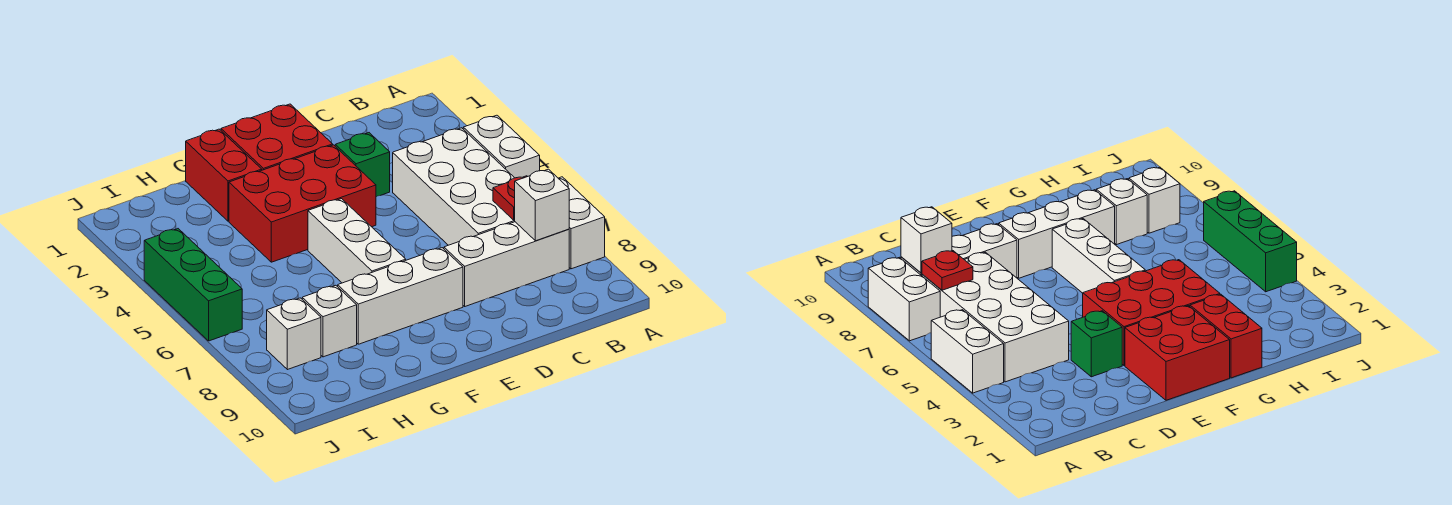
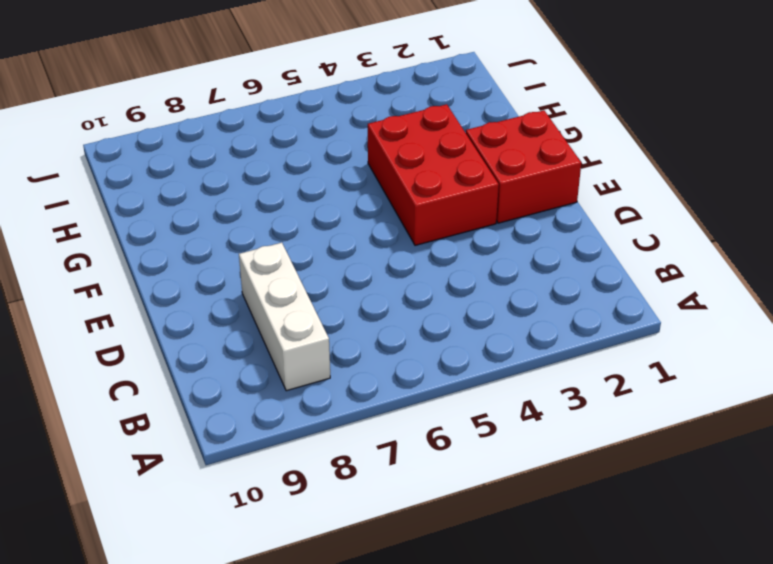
none -> white brick A4:A5 level 1
none -> white brick A7:A8 level 1
none -> white brick B4:C7 level 1

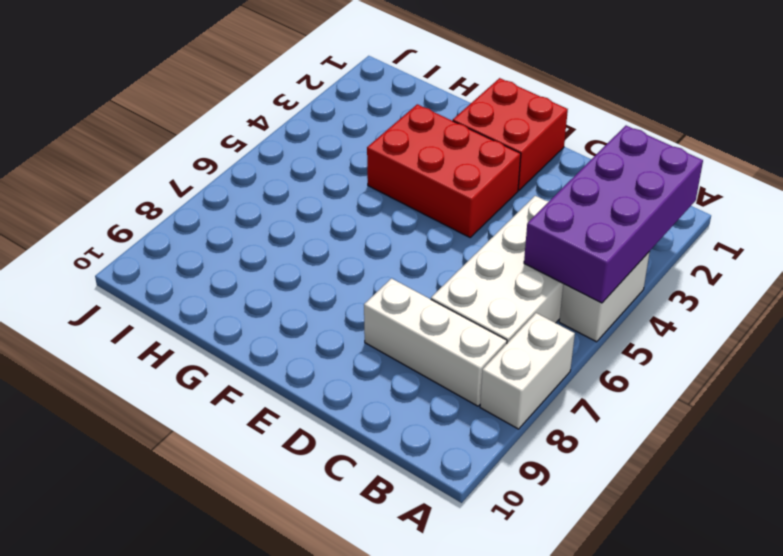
purple brick A2:B5 level 2 -> none
none -> green brick D3 level 1
none -> white brick E8:G8 level 1
none -> white brick F5:F7 level 1

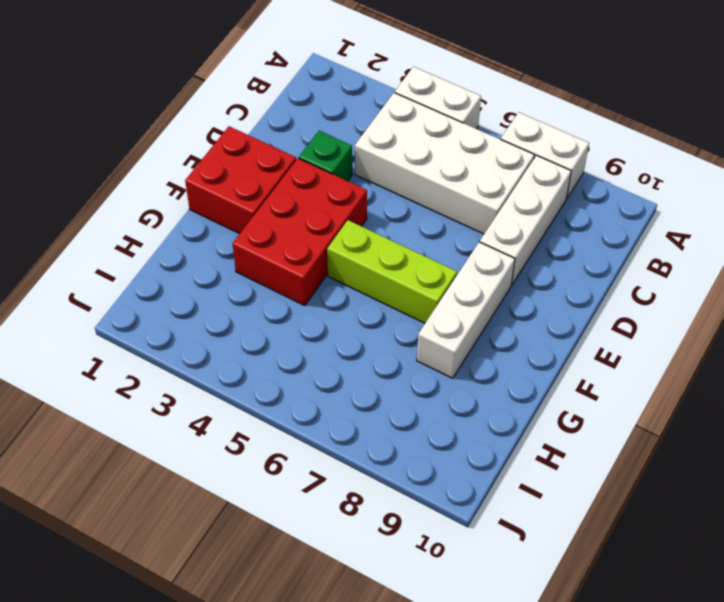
lime brick F5:F7 level 1 -> white brick F5:F7 level 1
none -> red brick G1:G2 level 1
none -> white brick H8 level 1
none -> white brick I8 level 1

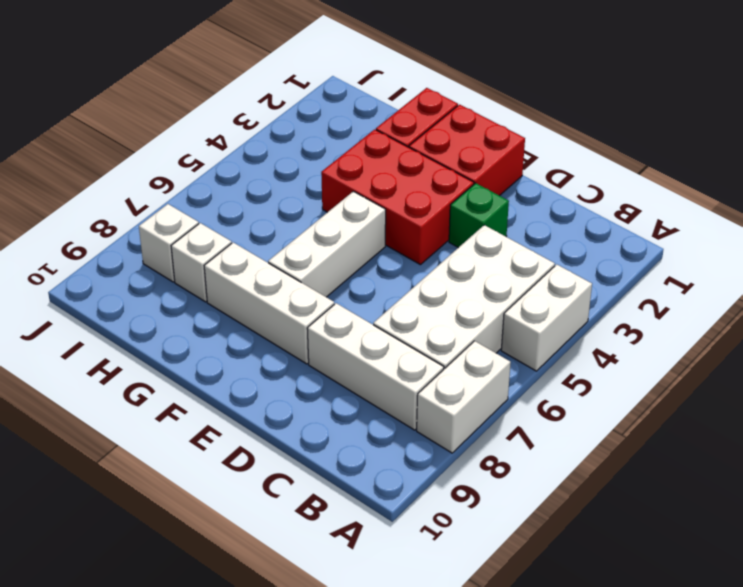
none -> green brick J4:J6 level 1
none -> red plate B7 level 2
none -> white brick B8 level 2

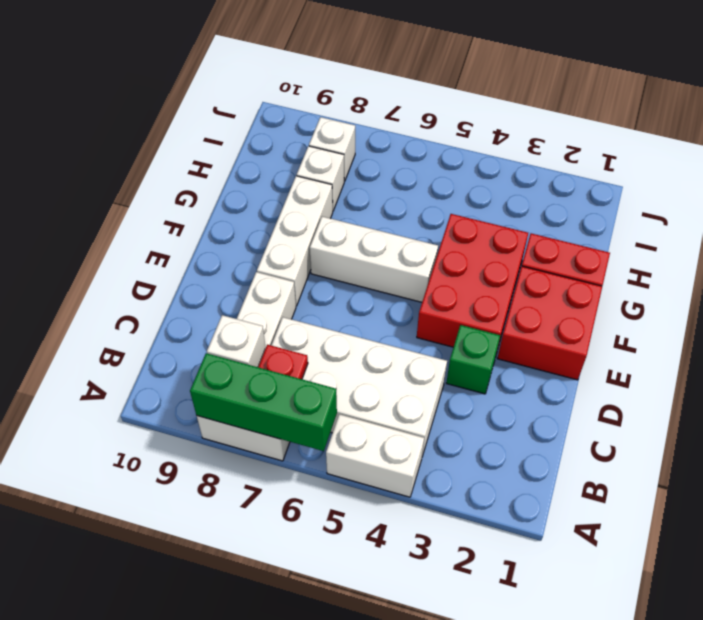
green brick A6:A8 level 2 -> green brick J4:J6 level 1

